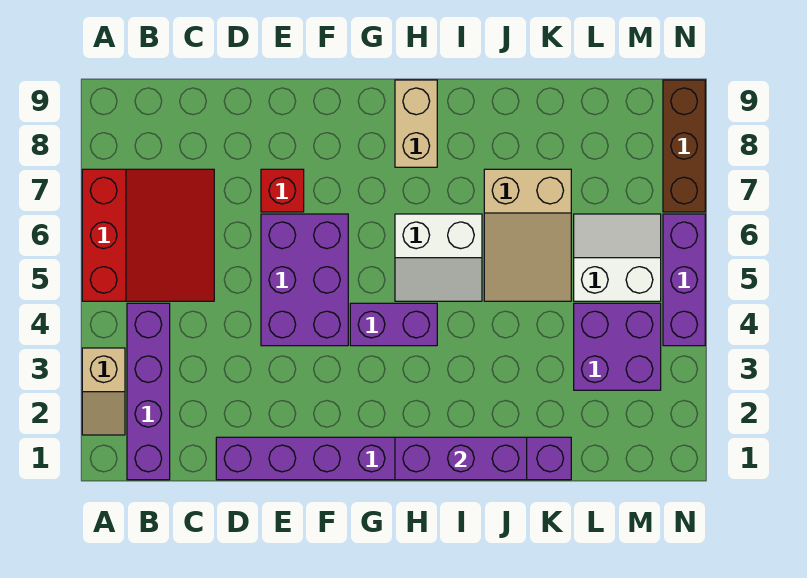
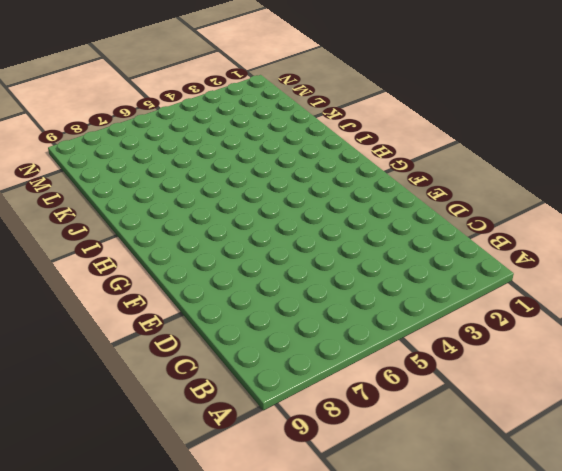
none -> tan slope A2:A3 level 1 top 3
none -> red slope A5:C7 level 1 top A
none -> purple brick B1:B4 level 1

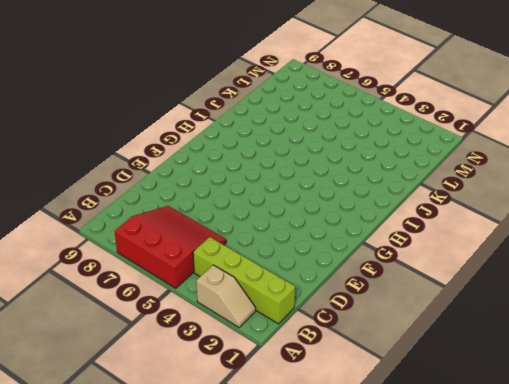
lime brick B1:B4 level 1 -> purple brick B1:B4 level 1
none -> purple brick D1:K1 level 1
none -> purple brick E4:F6 level 1
none -> red brick E7 level 1

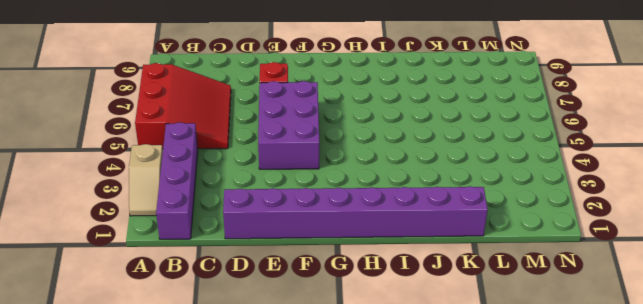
none -> purple brick G4:H4 level 1
none -> white slope H5:I6 level 1 top 6
none -> tan brick H8:H9 level 1

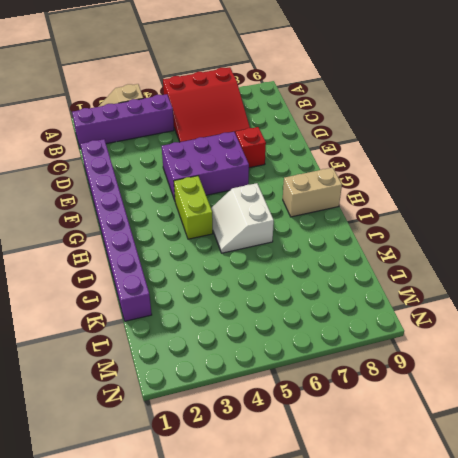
lime brick G4:H4 level 1 -> purple brick G4:H4 level 1
none -> tan slope J5:K7 level 1 top 7
none -> purple brick L3:M4 level 1
none -> white slope L5:M6 level 1 top 5

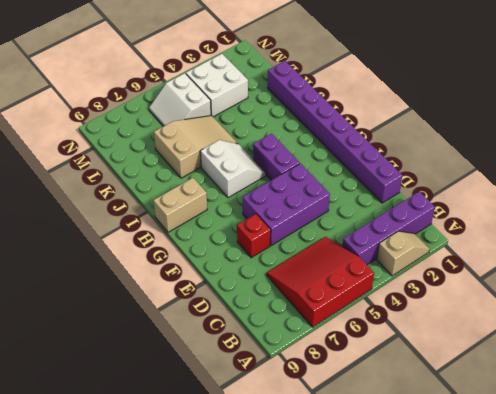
white brick L3:M4 level 1 -> purple brick L3:M4 level 1
none -> purple brick N4:N6 level 1
none -> brown brick N7:N9 level 1
none -> purple brick H1:J1 level 2

